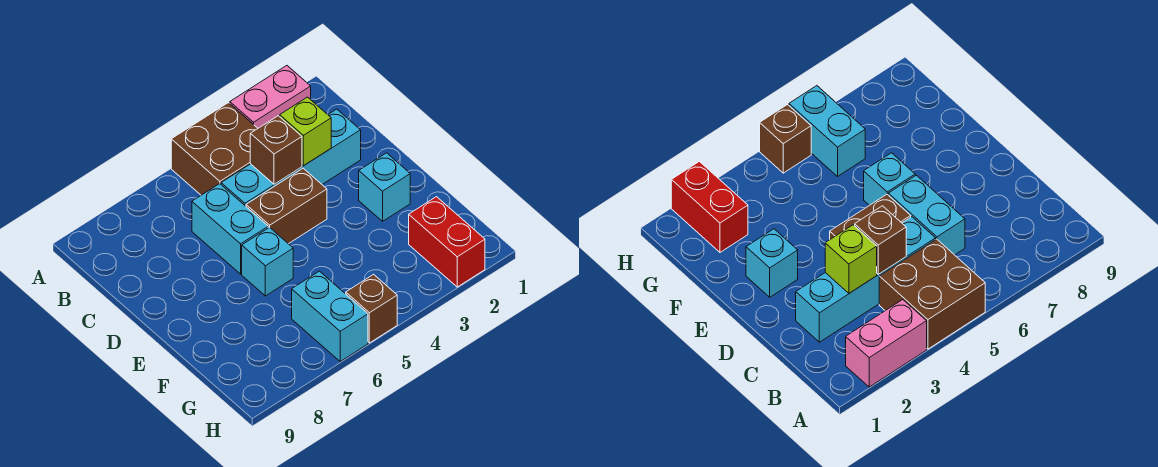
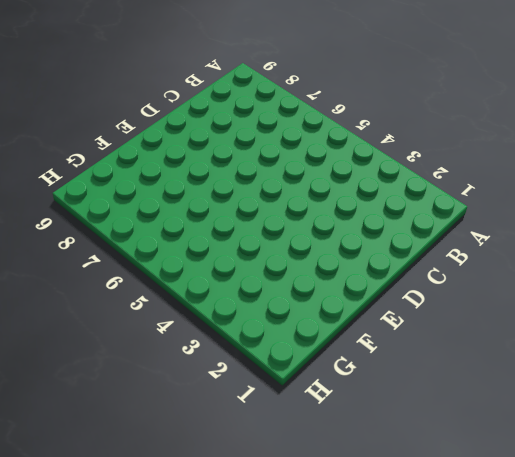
none -> pink brick A2:A3 level 1
none -> brown brick A4:B5 level 1
none -> cyan brick C2:C5 level 1

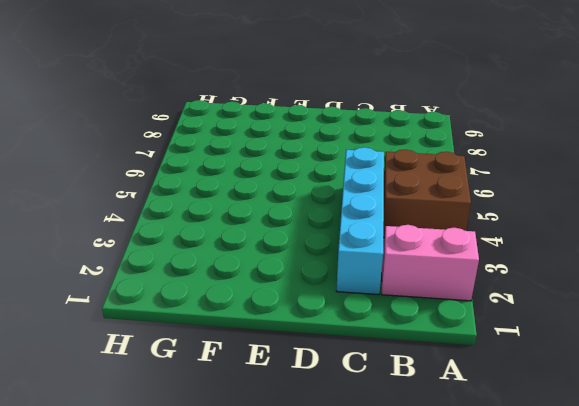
pink brick A2:B2 level 1 -> pink brick A2:A3 level 1
none -> cyan brick C6:D6 level 1
none -> brown brick D4:D5 level 1
none -> cyan brick E2 level 1

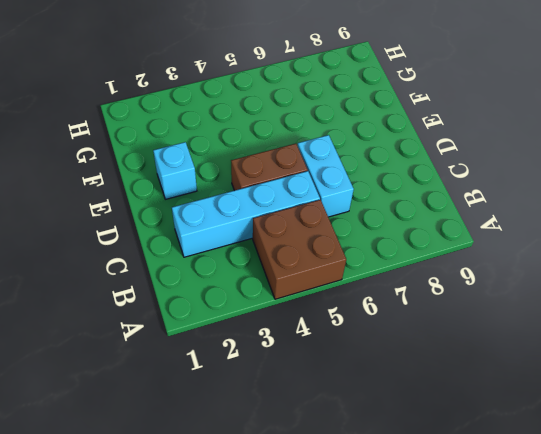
none -> pink brick A2:A3 level 1
none -> cyan brick E6 level 1
none -> red brick G2:H2 level 1

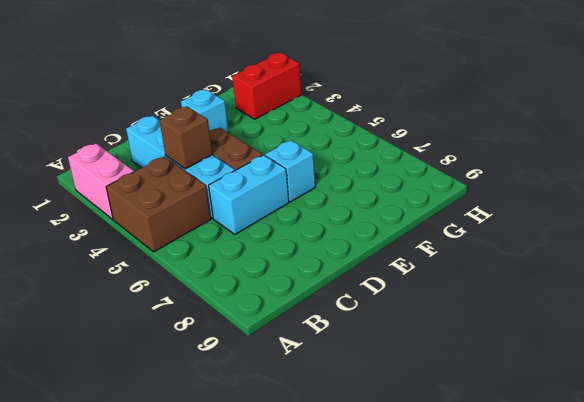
none -> cyan brick G6:H6 level 1
none -> brown brick H5 level 1
none -> lime brick C3 level 2

